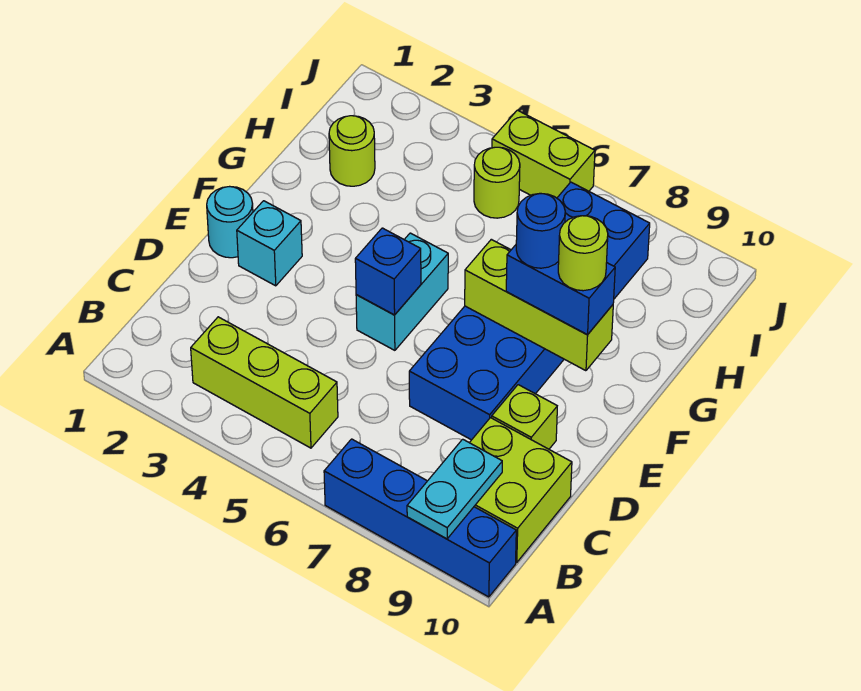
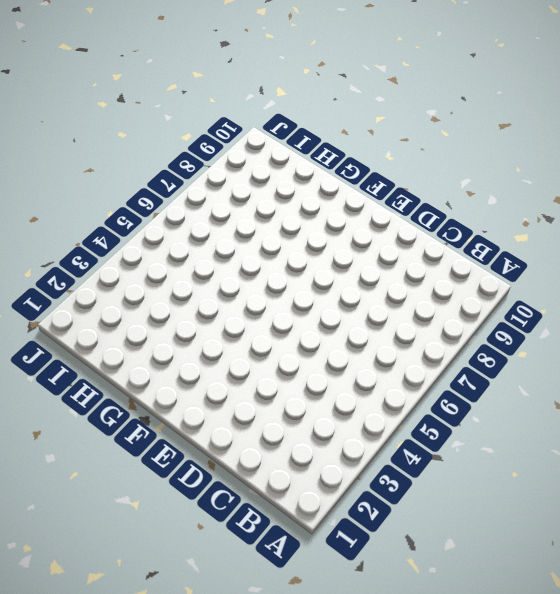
none -> blue brick A7:A10 level 1
none -> lime brick B3:B5 level 1
none -> lime brick B9:C10 level 1

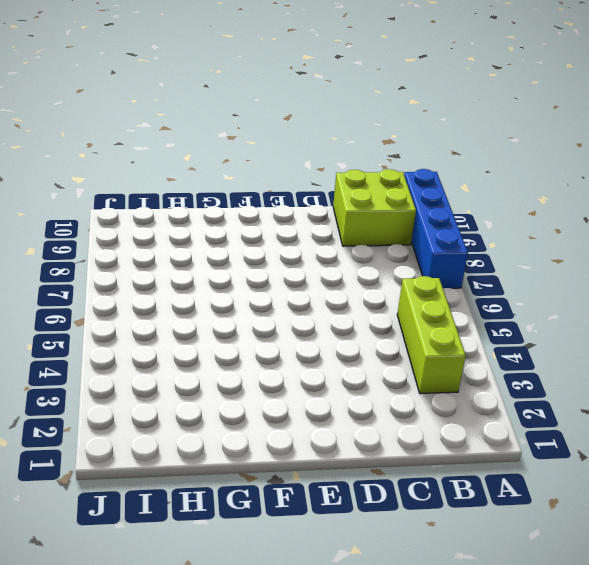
none -> blue brick D7:I8 level 1
none -> lime brick D9 level 1
none -> cyan round brick E1 level 1

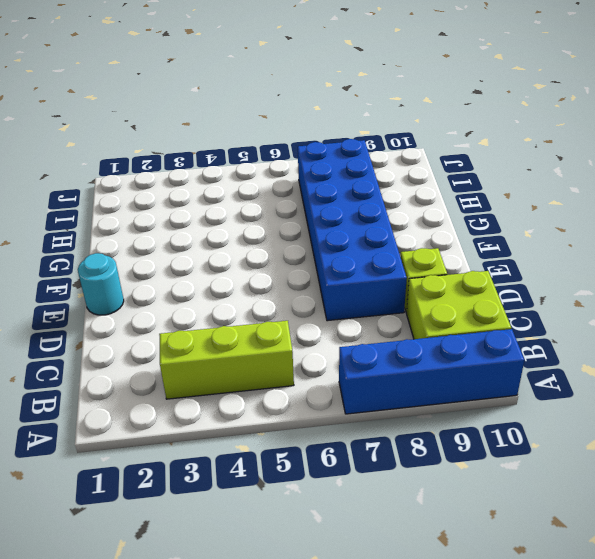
none -> cyan brick E2 level 1
none -> cyan brick E5:F5 level 1
none -> lime round brick H2 level 1

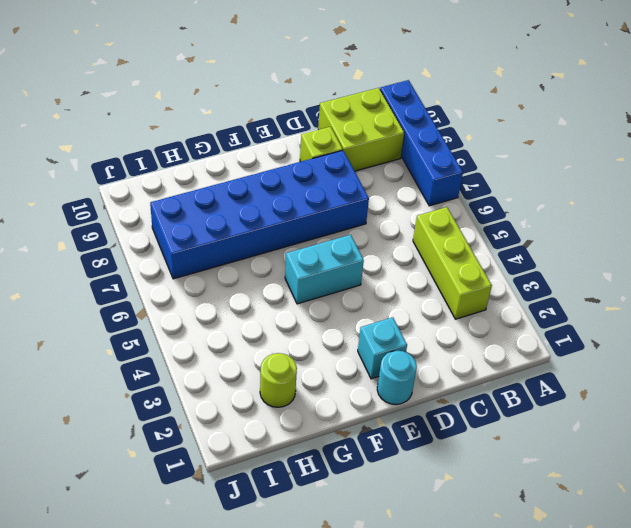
none -> lime round brick I5 level 1
none -> lime brick J5:J6 level 1
none -> cyan plate A9:B9 level 2

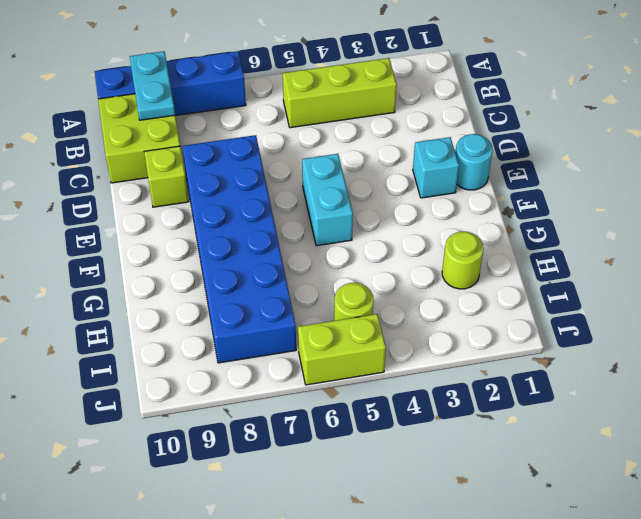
none -> blue brick E5 level 2
none -> lime brick F7:F9 level 2
none -> blue brick F8:F9 level 3

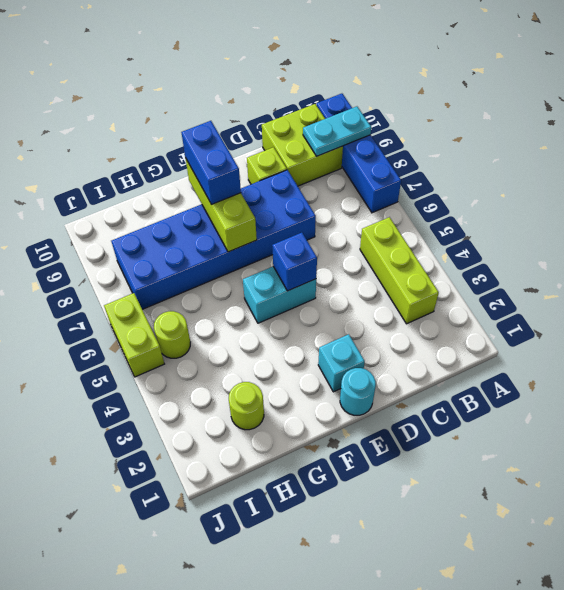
none -> blue round brick F8 level 4
none -> lime round brick F9 level 4

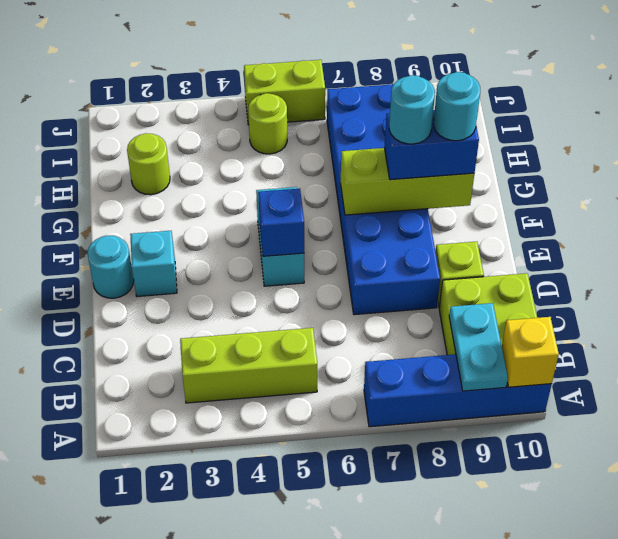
yellow brick A10 level 2 -> none
cyan round brick F8 level 4 -> blue round brick F8 level 4
cyan round brick F9 level 4 -> lime round brick F9 level 4

